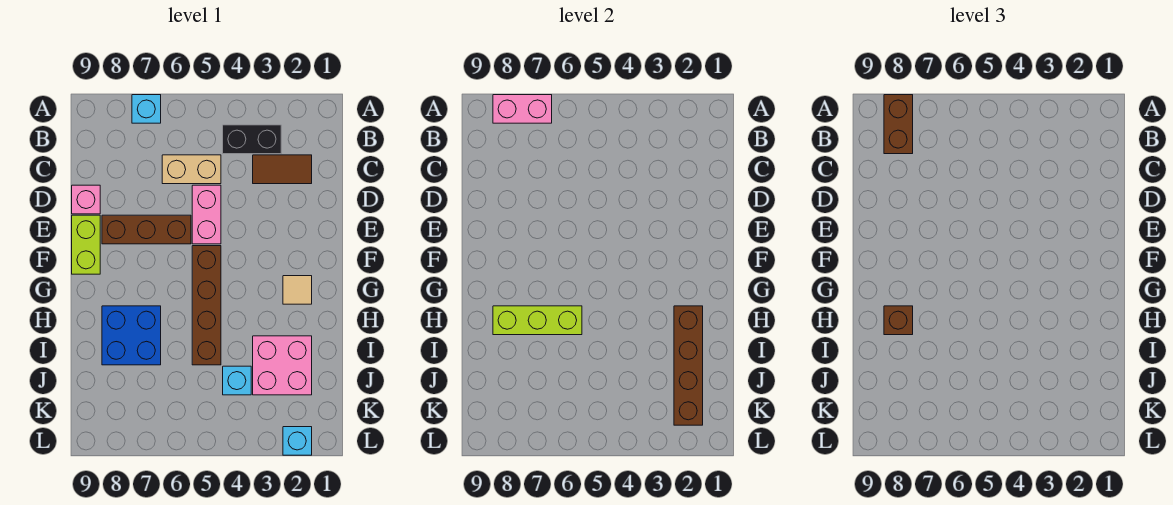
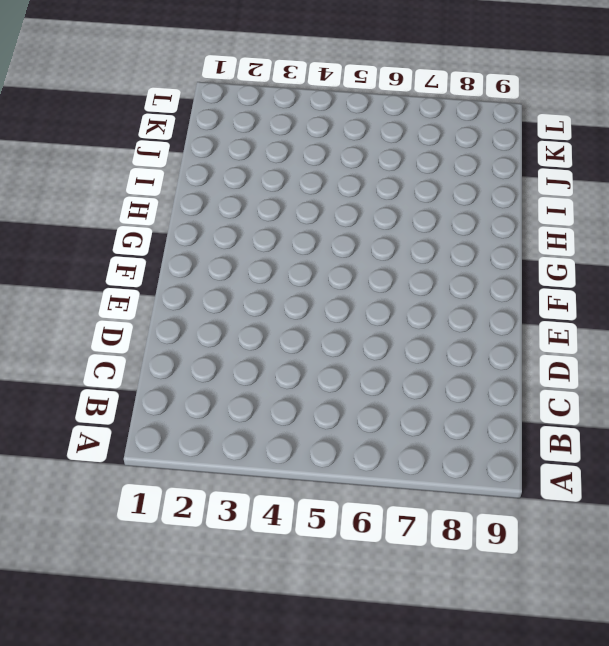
none -> cyan brick A7 level 1
none -> black brick B3:B4 level 1
none -> brown tile C2:C3 level 1

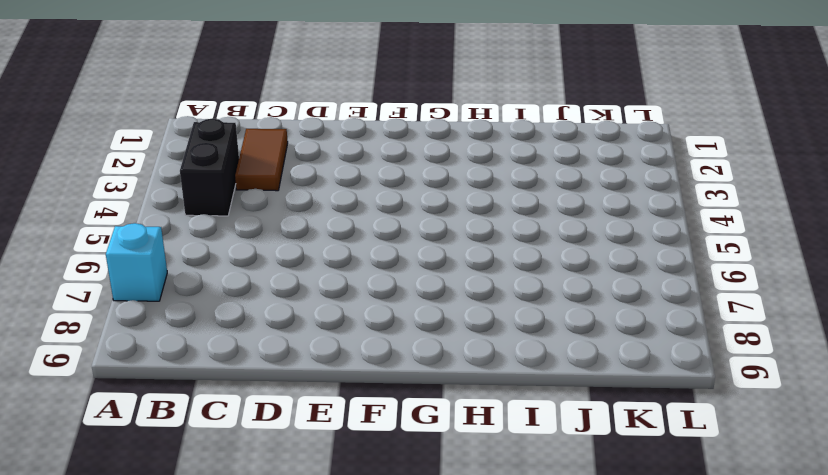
none -> tan brick C5:C6 level 1
none -> pink brick D5:E5 level 1
none -> pink brick D9 level 1

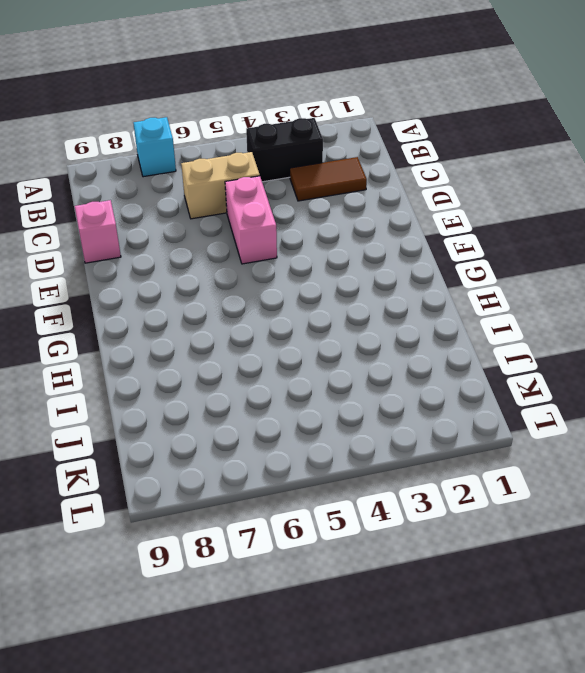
none -> brown brick E6:E8 level 1
none -> lime brick E9:F9 level 1
none -> brown brick F5:I5 level 1

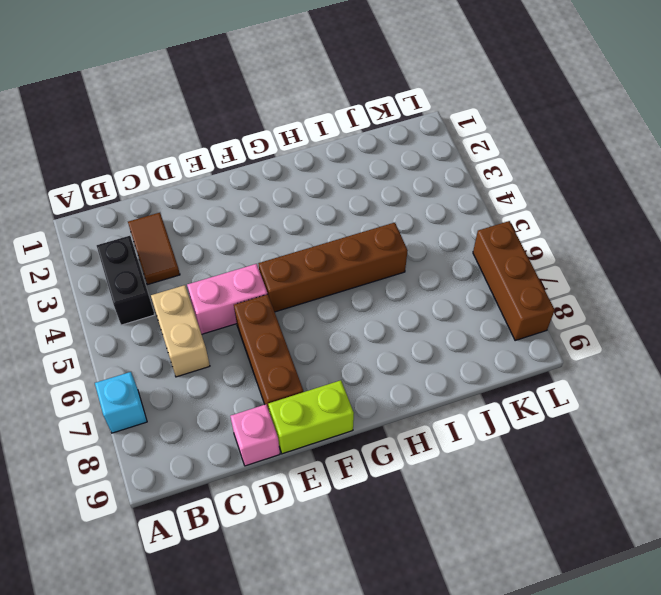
brown brick L6:L8 level 1 -> none
none -> tan tile G2 level 1
none -> blue brick H7:I8 level 1
none -> pink brick I2:J3 level 1

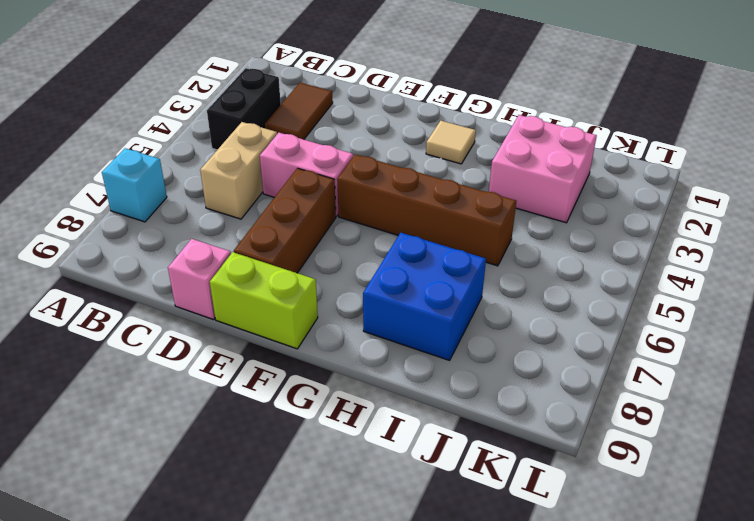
none -> cyan brick J4 level 1
none -> cyan brick L2 level 1
none -> pink brick A7:A8 level 2

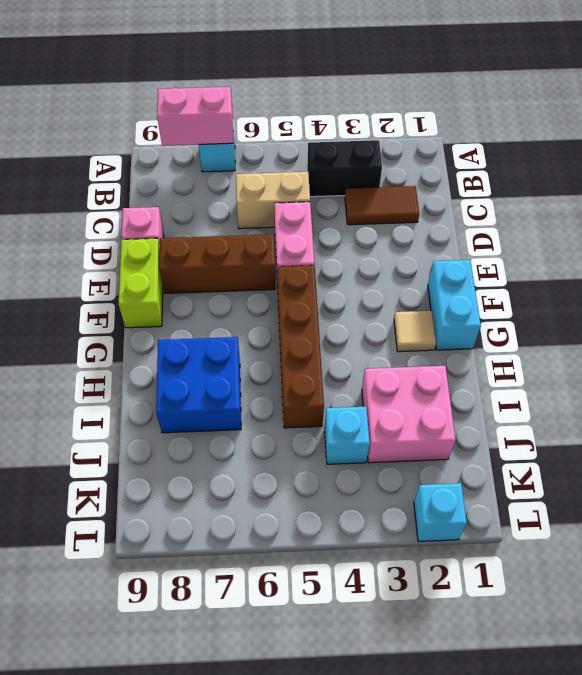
cyan brick F1:G1 level 1 -> none
none -> brown brick H2:K2 level 2
none -> lime brick H6:H8 level 2
none -> brown brick A8:B8 level 3

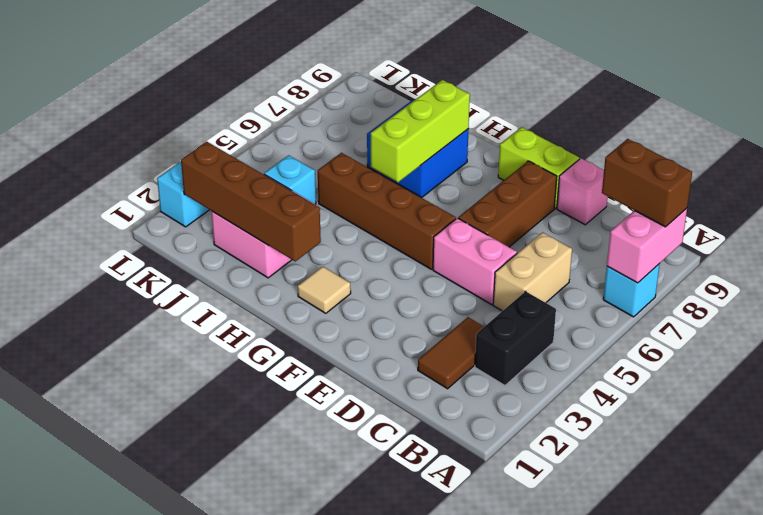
none -> brown brick H8 level 3

